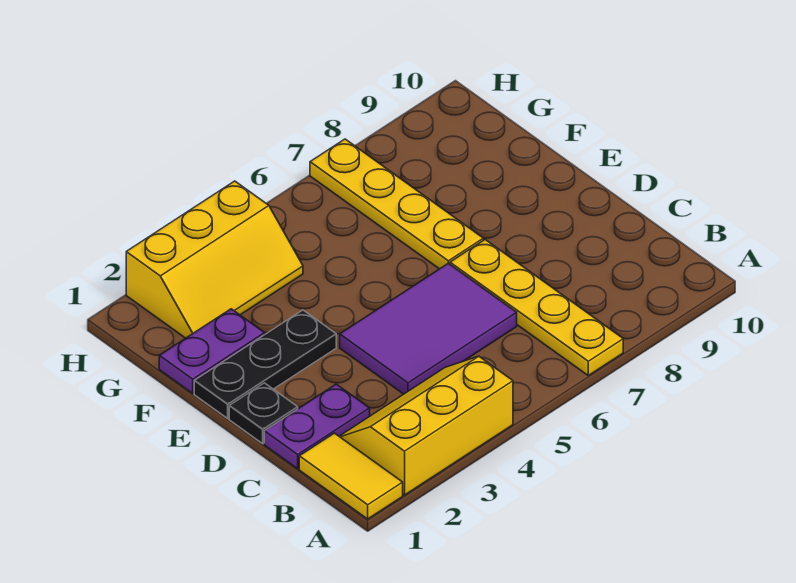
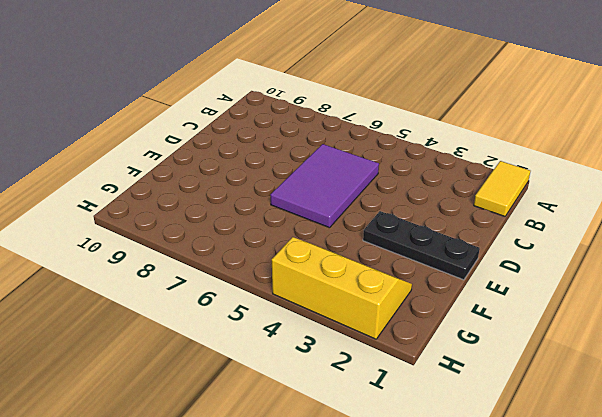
purple tile C5:E6 level 1 -> purple tile C4:D6 level 1
none -> yellow slope A2:B4 level 1 top A
none -> yellow plate A7:D7 level 1

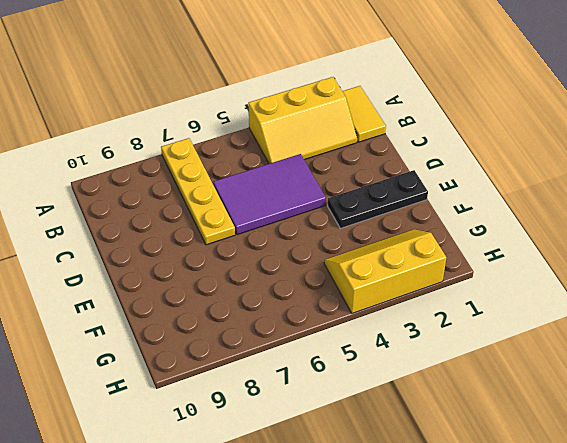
none -> purple plate C1:C2 level 1
none -> black plate D1 level 1

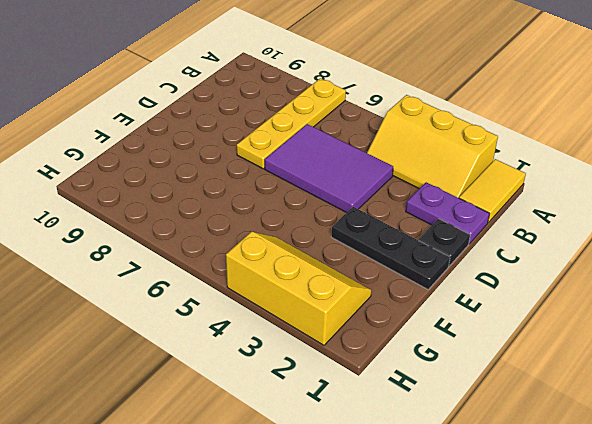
none -> yellow plate E7:H7 level 1
none -> purple plate F1:F2 level 1

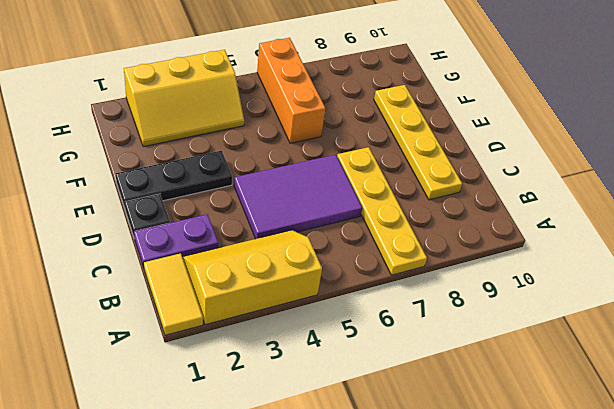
yellow plate C9:F9 level 1 -> yellow plate E7:H7 level 1
orange brick F6:H6 level 1 -> none
none -> purple plate F1:F2 level 1

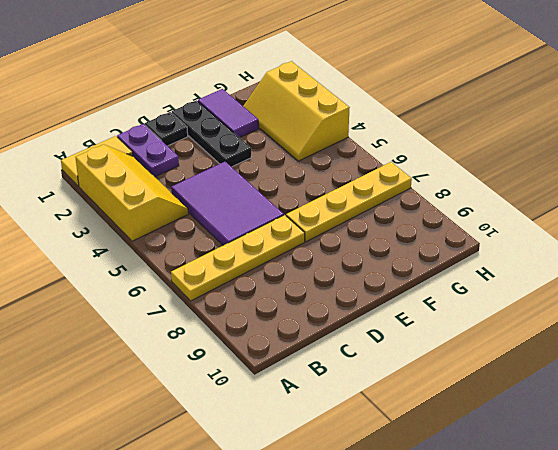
purple tile F1:F2 level 1 -> purple plate F1:F2 level 1

